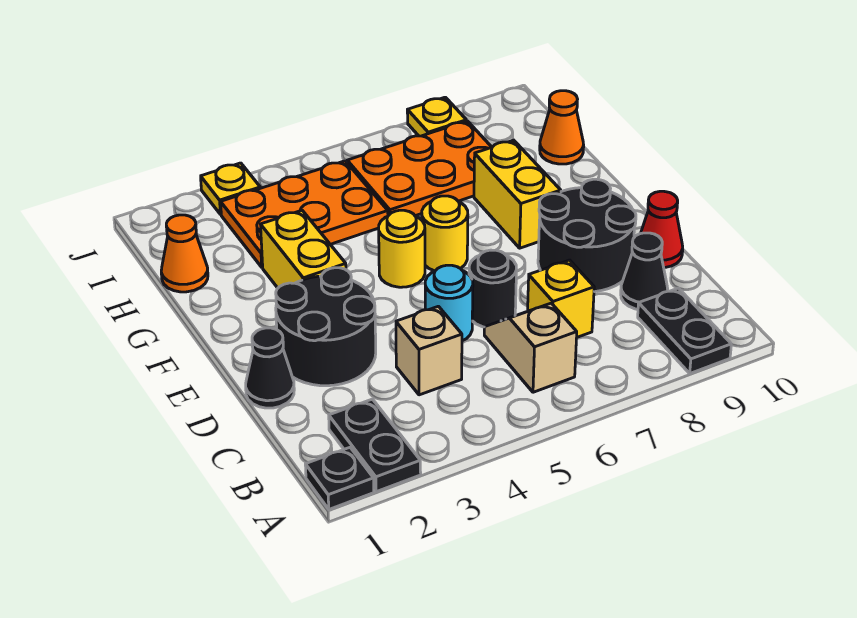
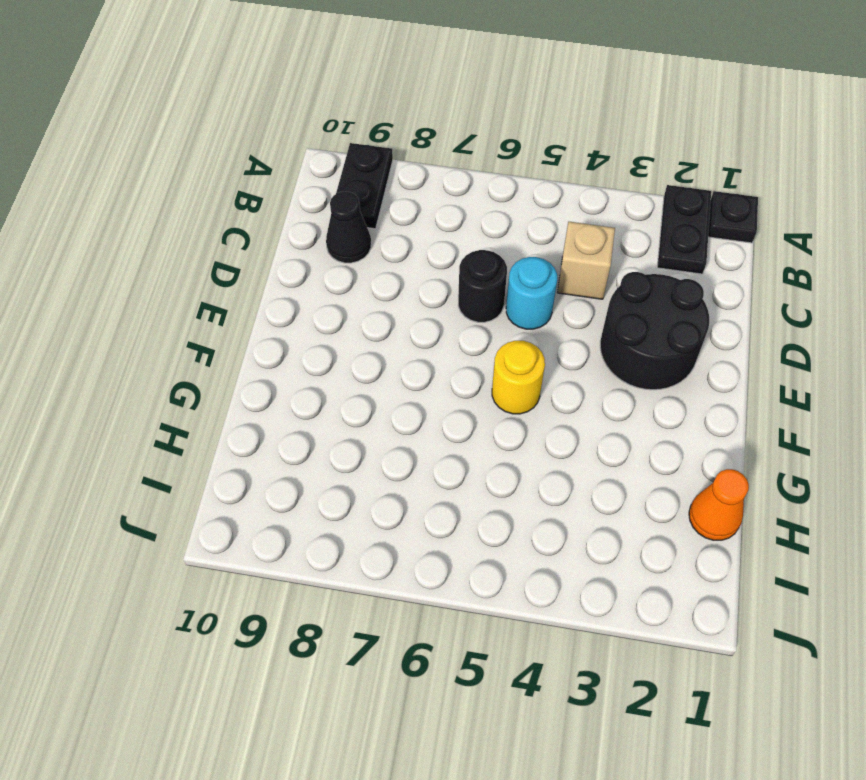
none -> tan slope B6:C6 level 1 top B
none -> yellow brick C7 level 1
none -> black cone D1 level 1

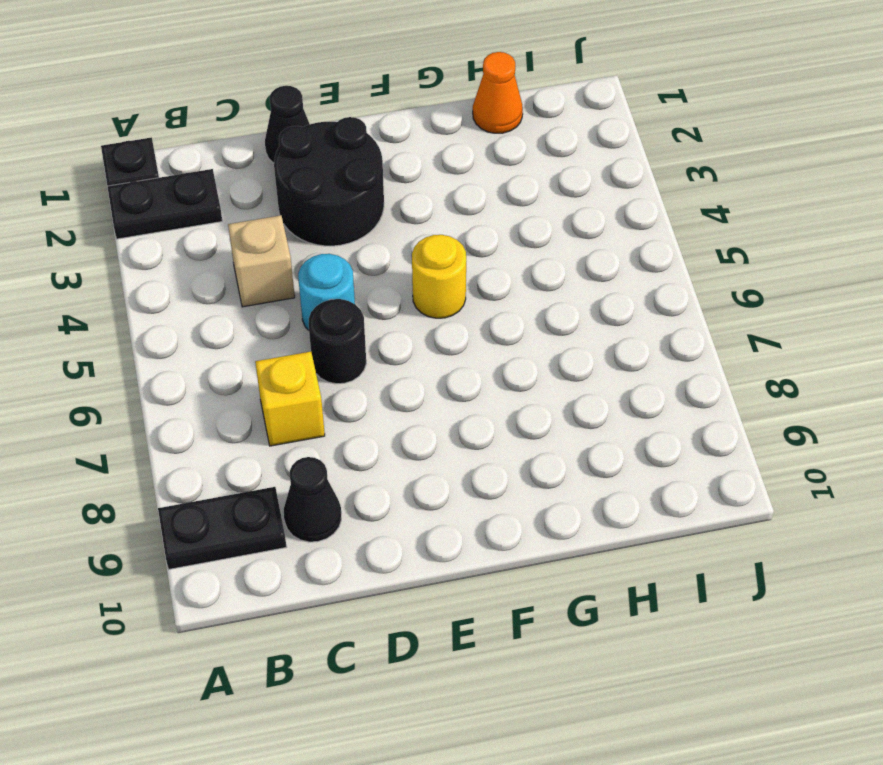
none -> tan slope B6:C6 level 1 top B
none -> black round brick D8:E9 level 1
none -> red cone D10 level 1

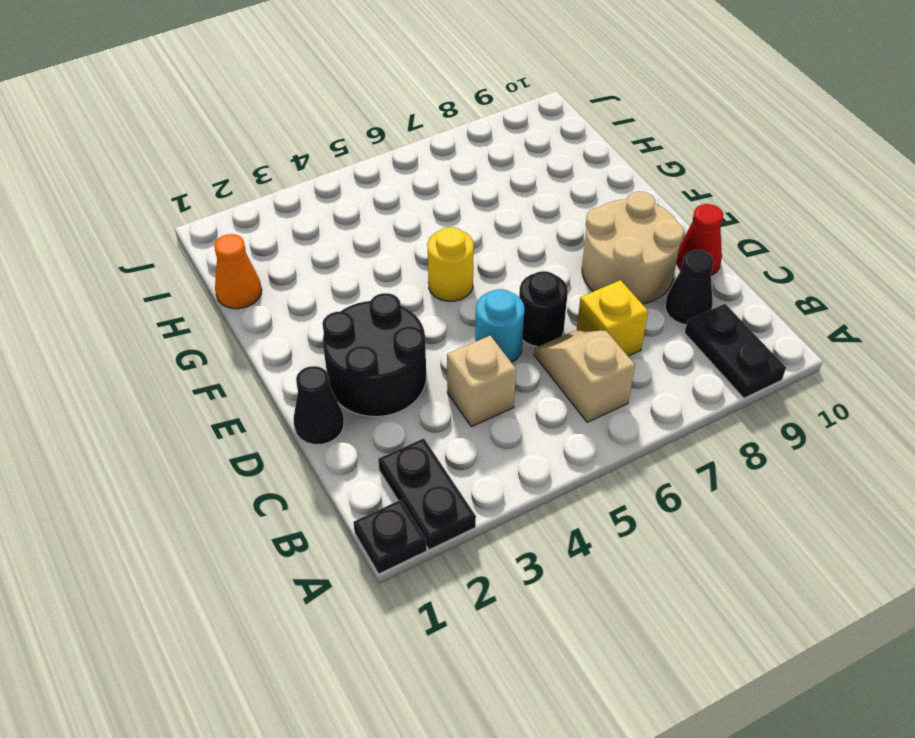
tan round brick D8:E9 level 1 -> black round brick D8:E9 level 1
none -> yellow brick F3:G3 level 1
none -> yellow round brick F6 level 1
none -> yellow brick F8:G8 level 1

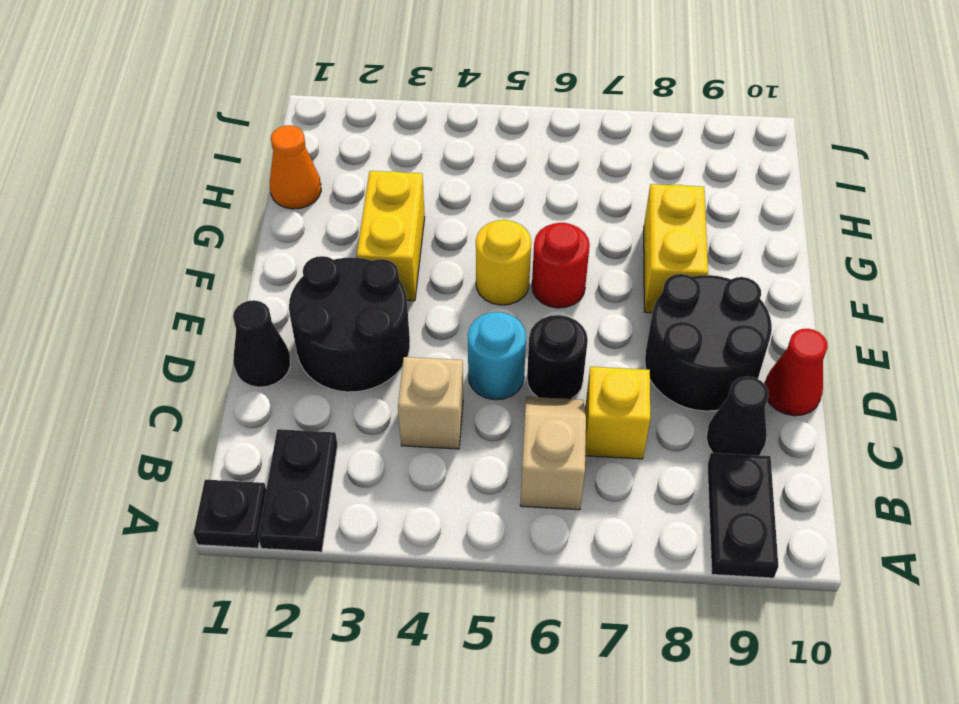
red round brick F6 level 1 -> yellow round brick F6 level 1
none -> orange plate H3:I5 level 1
none -> orange plate H6:I8 level 1
none -> orange cone H10 level 1

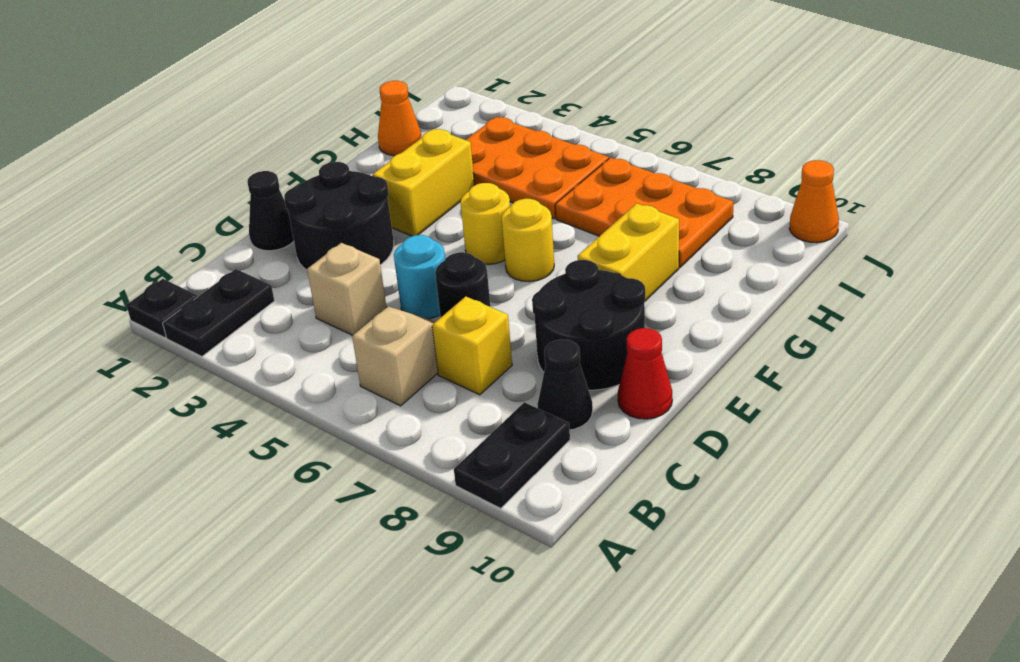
orange cone J10 level 1 -> orange cone H10 level 1
none -> yellow plate J3 level 1
none -> yellow plate J8 level 1

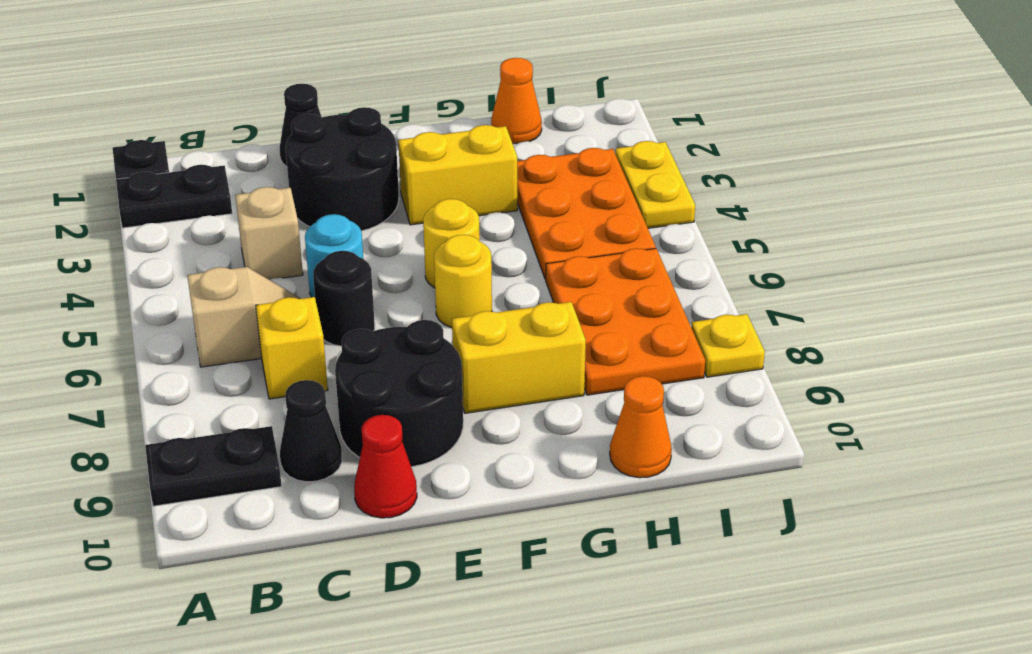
yellow plate J3:J4 level 1 -> yellow plate J3 level 1

